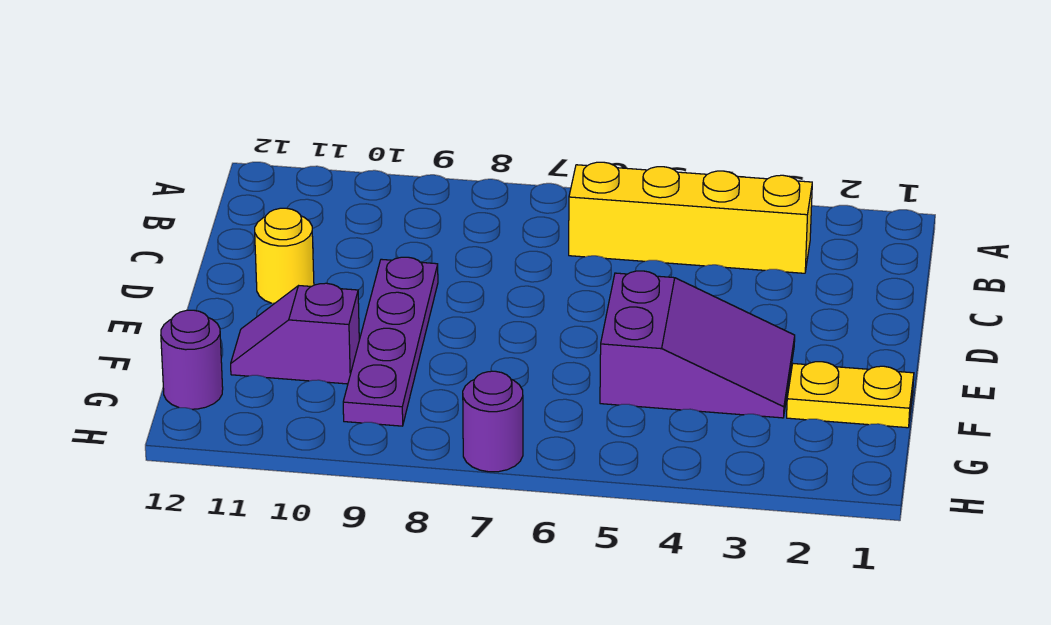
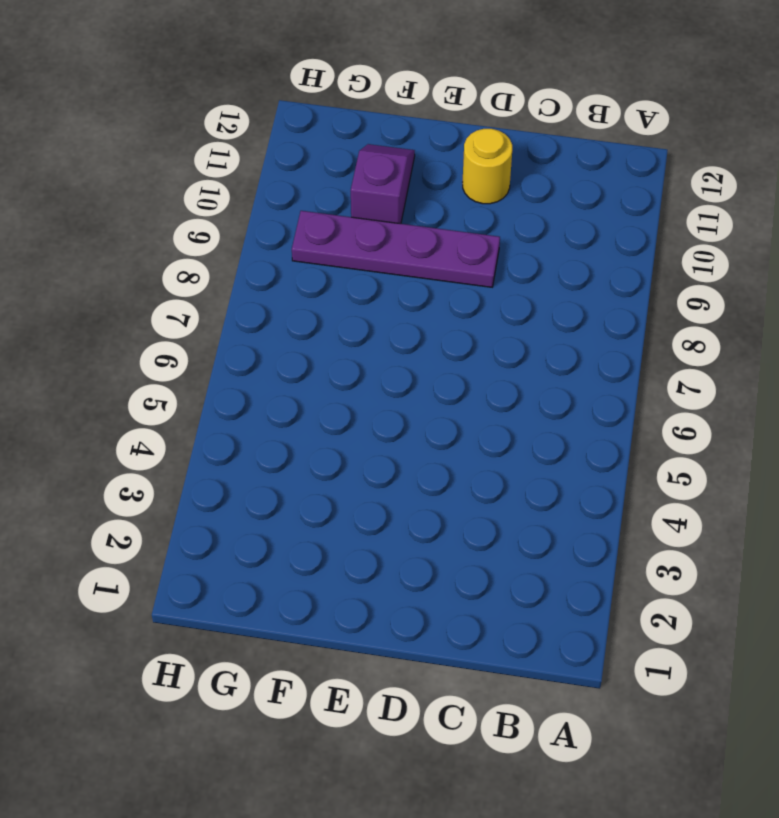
none -> yellow brick B3:B6 level 1
none -> purple slope E3:F5 level 1 top 5

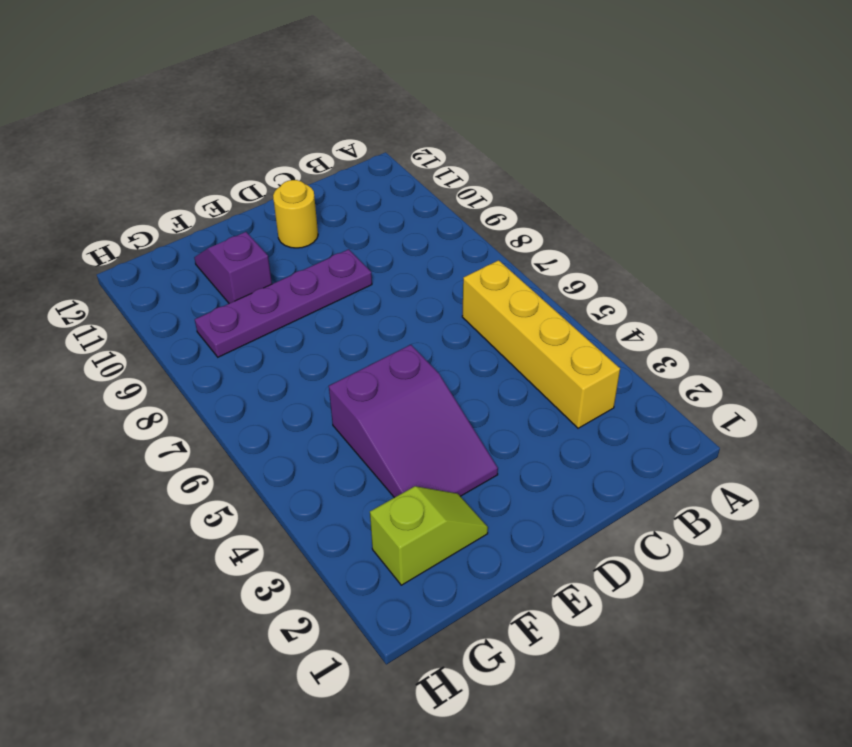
lime slope F2:G2 level 1 top G -> yellow plate F1:F2 level 1
none -> purple round brick G12 level 1
none -> purple round brick H7 level 1

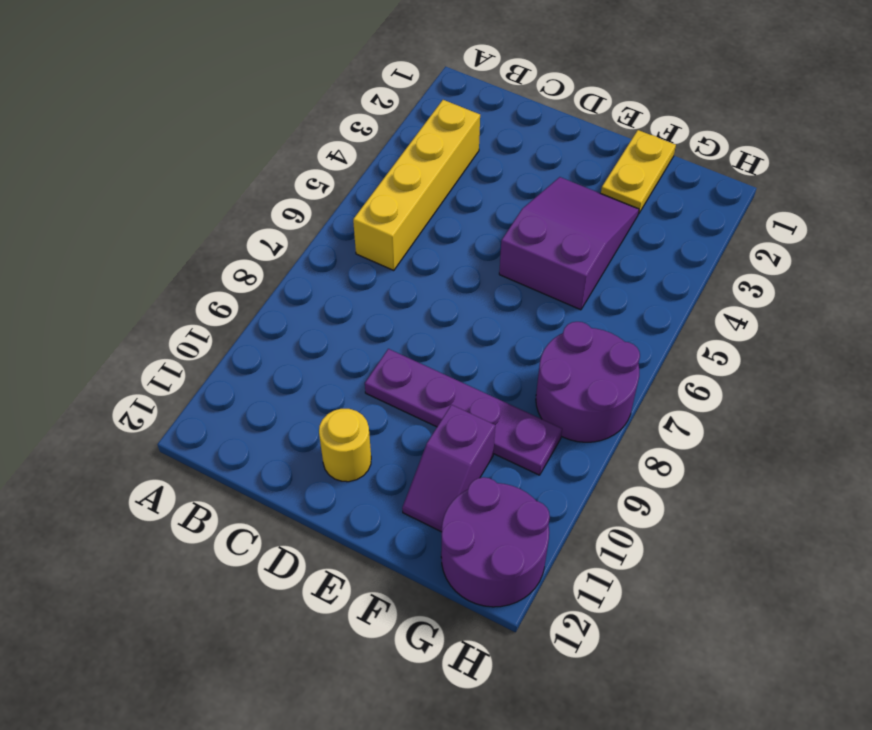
purple round brick G7:H8 level 1 -> purple round brick H7 level 1
purple round brick G11:H12 level 1 -> purple round brick G12 level 1

